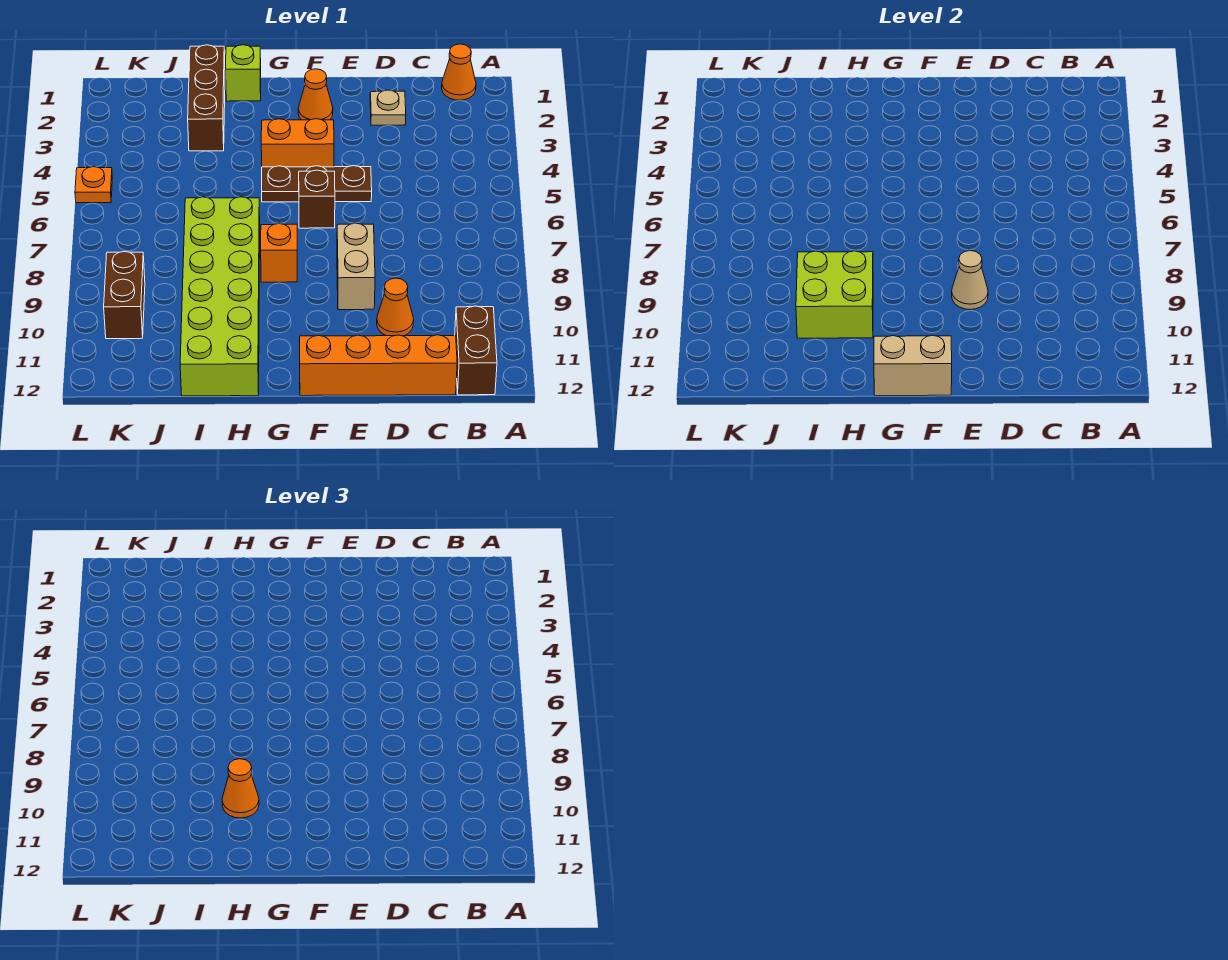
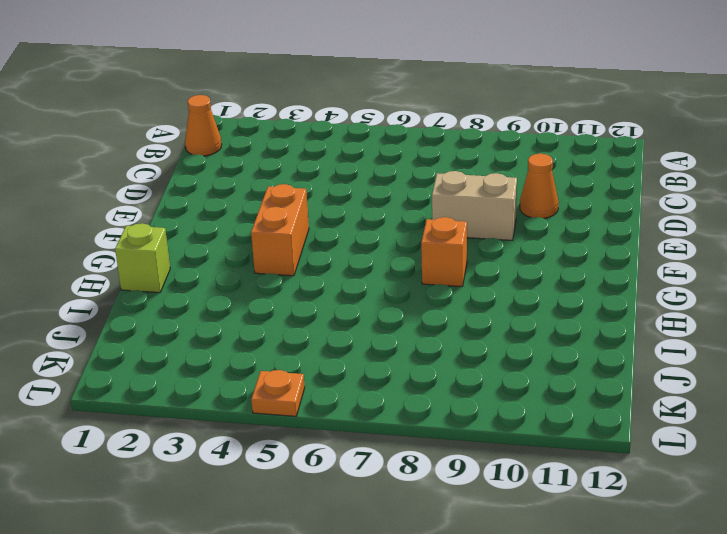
none -> brown brick B11:B12 level 1
none -> orange brick C12:F12 level 1
none -> tan plate D2 level 1

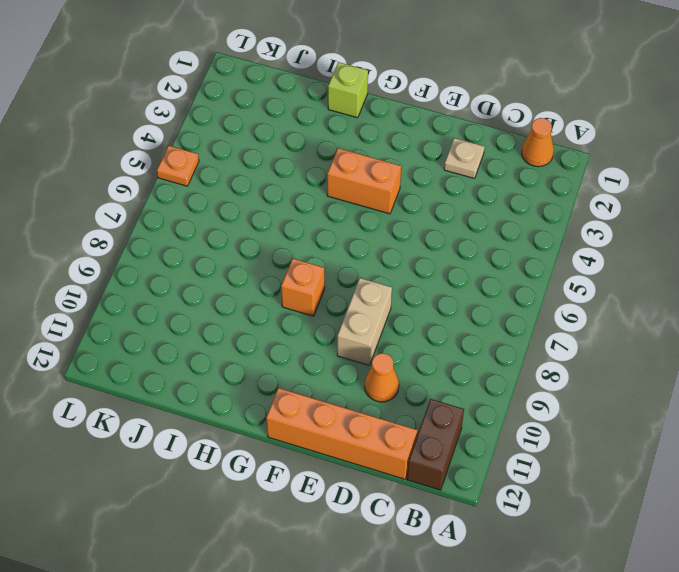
none -> brown plate E5:G5 level 1
none -> orange cone F2 level 1
none -> brown brick F6 level 1

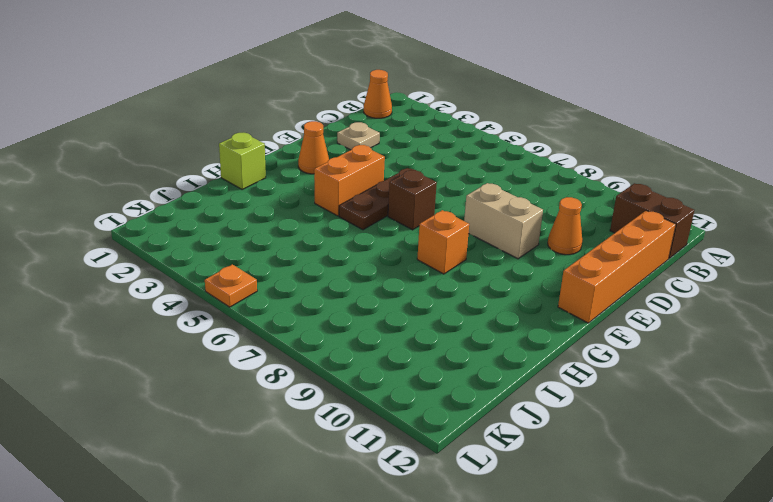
none -> lime brick H7:I12 level 1
none -> brown brick I1:I3 level 1
none -> brown brick K9:K10 level 1

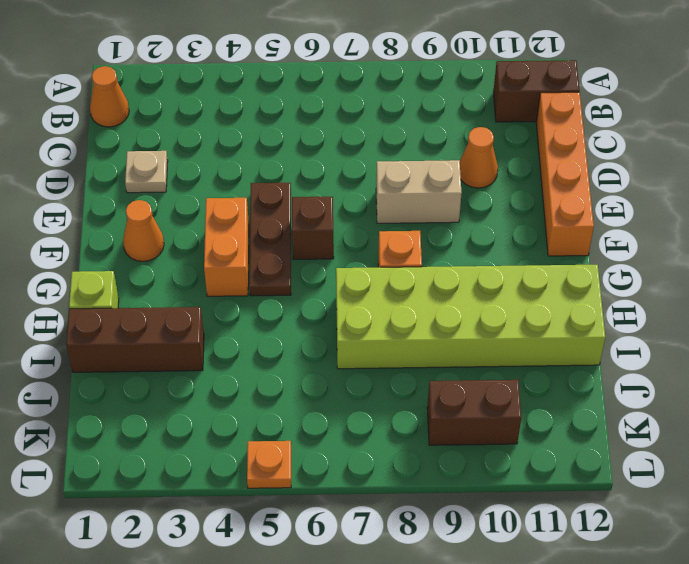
none -> tan cone E9 level 2
none -> tan brick F12:G12 level 2
none -> lime brick H9:I10 level 2

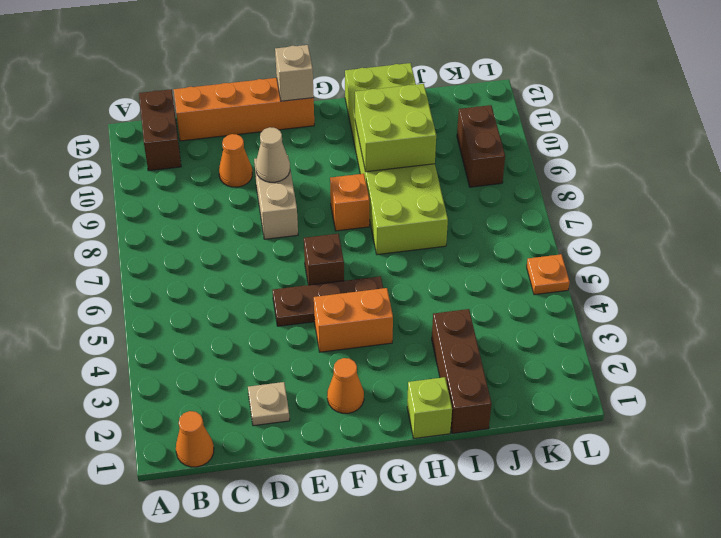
tan brick F12 level 2 -> tan brick F12:G12 level 2
none -> orange cone H10 level 3

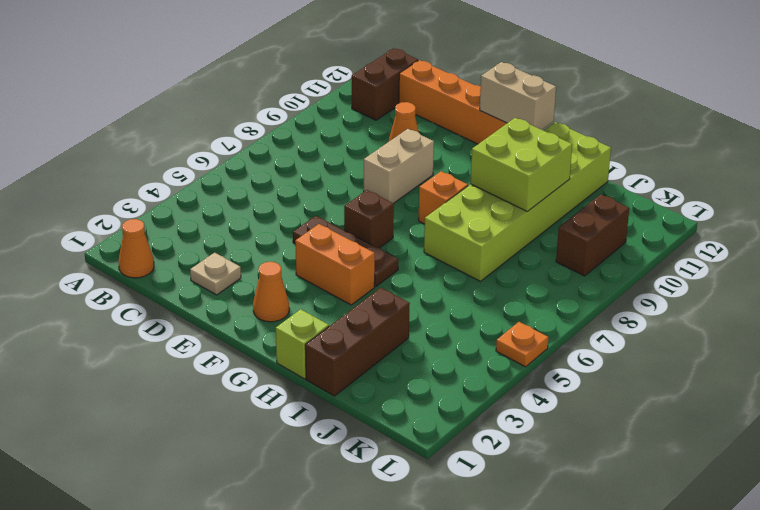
none -> tan cone E9 level 2
none -> orange cone H10 level 3

